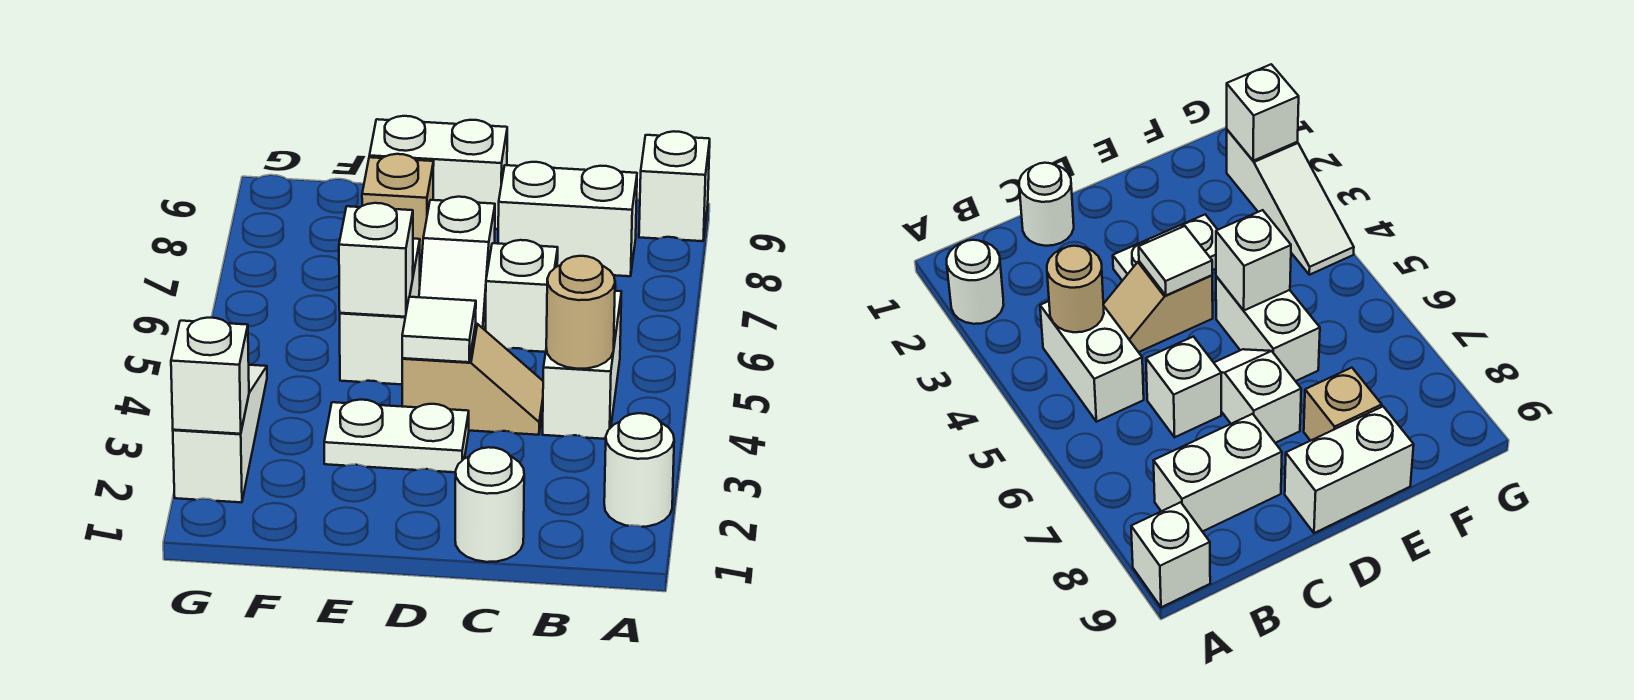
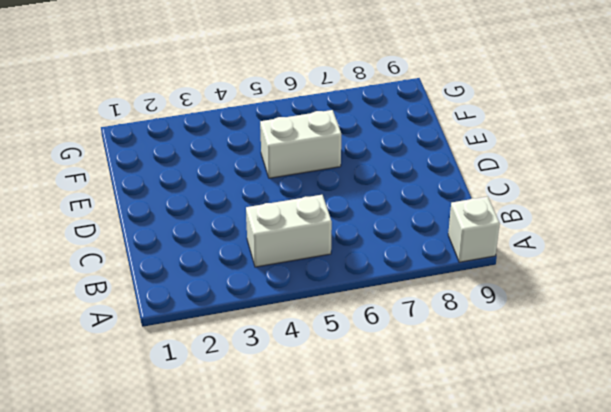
none -> white round brick A2 level 1
none -> white brick B8:C8 level 1
none -> white round brick C1 level 1

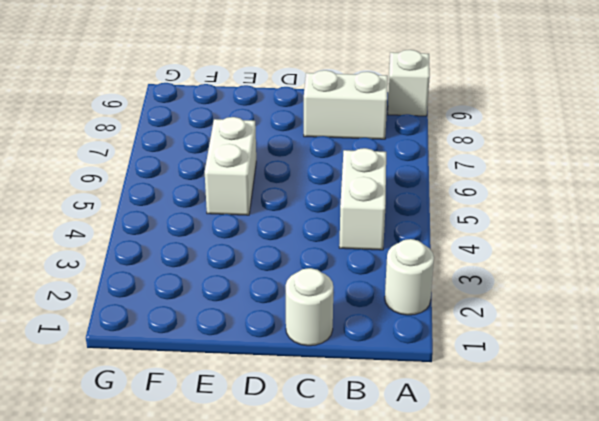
none -> tan slope C4:D4 level 1 top D
none -> white brick C6 level 1
none -> white plate D3:E3 level 1

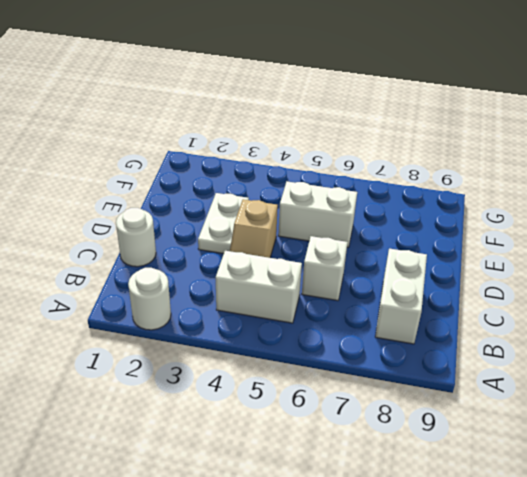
none -> white brick A9 level 1
none -> white slope D6:D7 level 1 top 7
none -> white brick D9:E9 level 1

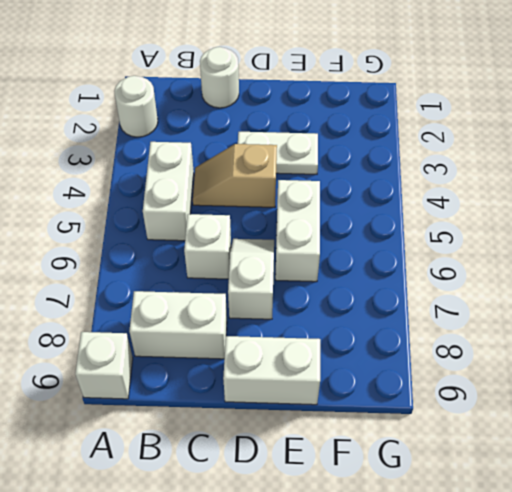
none -> tan brick E8 level 1
none -> white slope G2:G4 level 1 top 2
none -> tan round brick B4 level 2

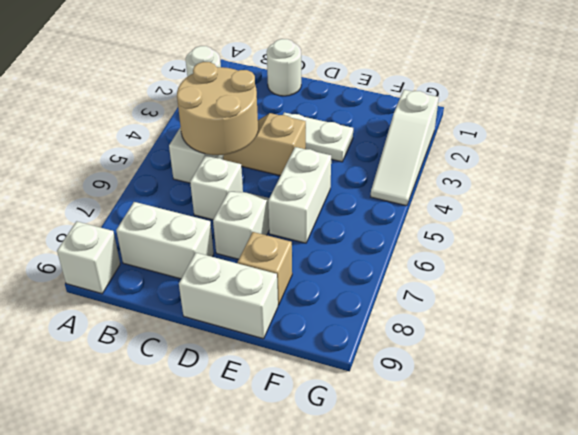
tan round brick B4:C5 level 2 -> tan round brick B4 level 2
none -> white tile D4 level 2
none -> white brick E5 level 2
none -> white brick G2 level 2

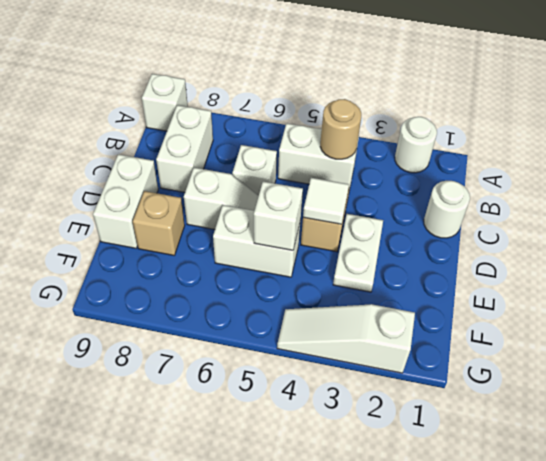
none -> white brick G2 level 2

